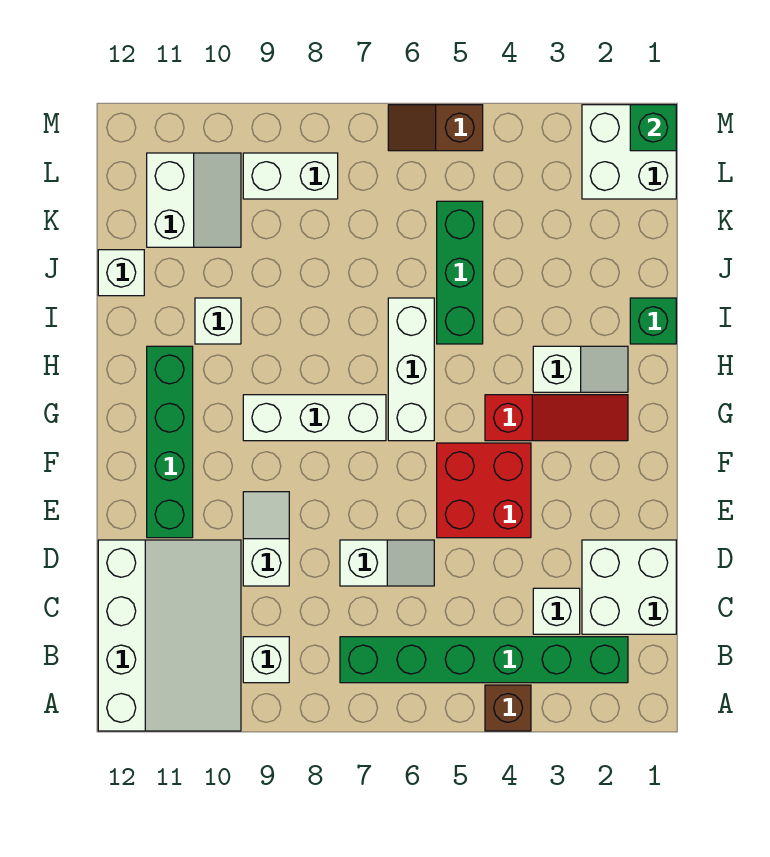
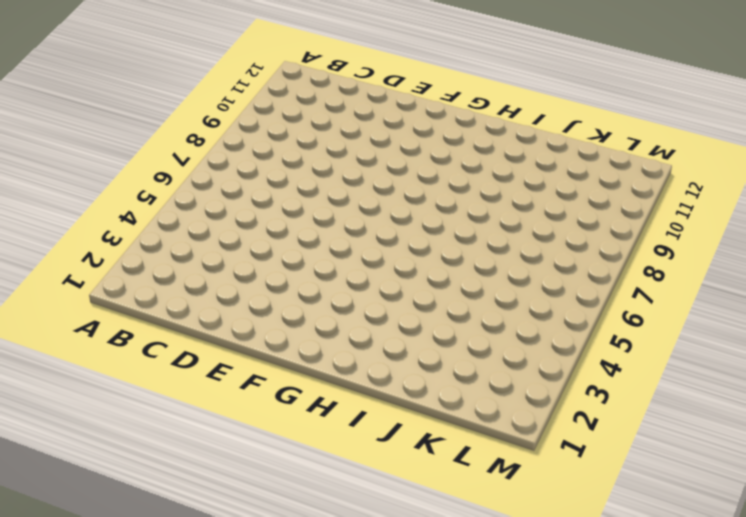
none -> brown brick A4 level 1
none -> white slope A10:D12 level 1 top 12
none -> green brick B2:B7 level 1

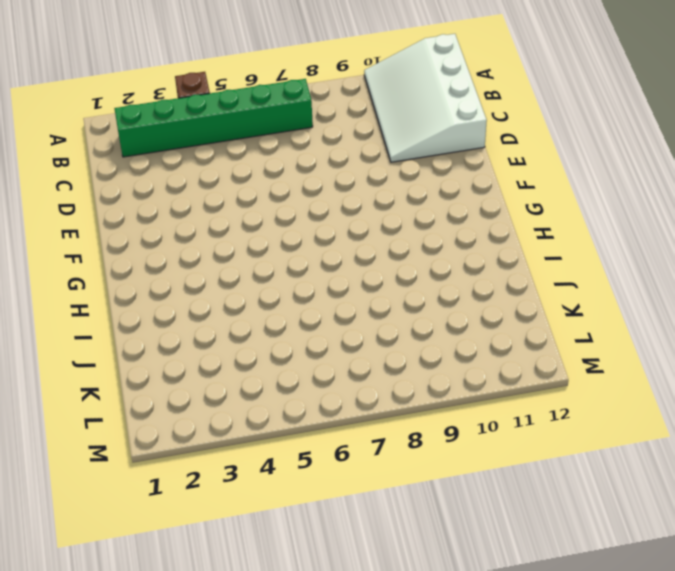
none -> white brick B9 level 1
none -> white brick C1:D2 level 1
none -> white brick C3 level 1

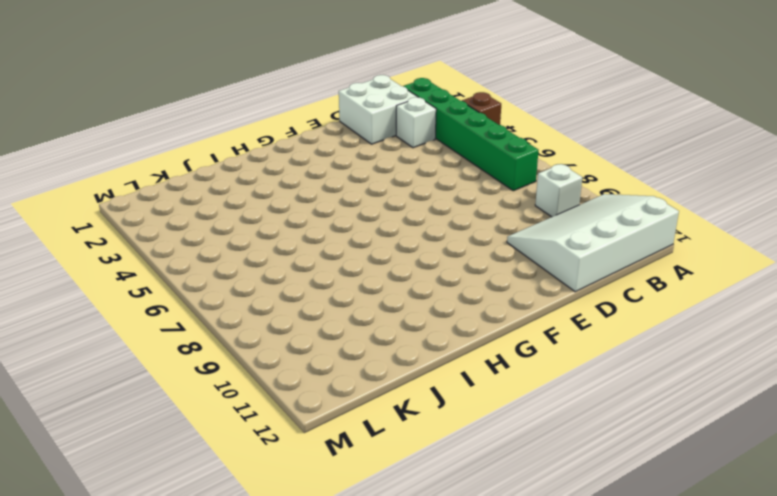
none -> white slope D6:D7 level 1 top 7
none -> white slope D9:E9 level 1 top D
none -> red brick E4:F5 level 1

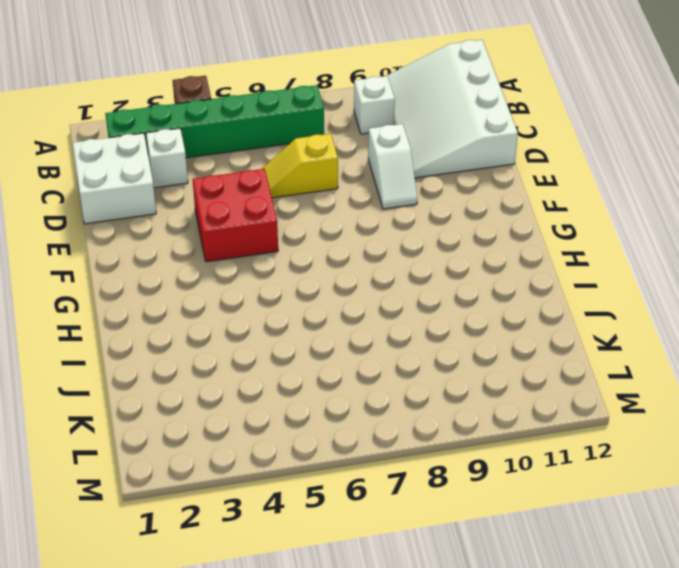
yellow slope D6:D7 level 1 top 7 -> white slope D6:D7 level 1 top 7
none -> green brick E11:H11 level 1
none -> red slope G2:G4 level 1 top 4
none -> white brick G6:I6 level 1

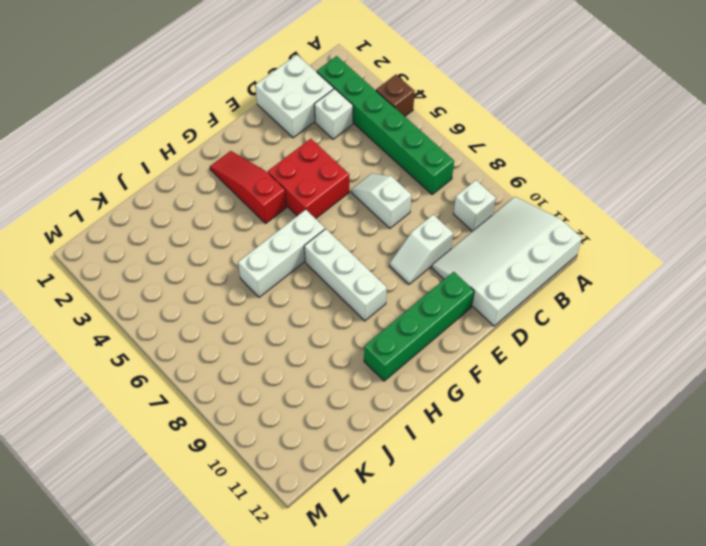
none -> white slope H2:H3 level 1 top 3
none -> green brick I1 level 1
none -> green brick I5:K5 level 1

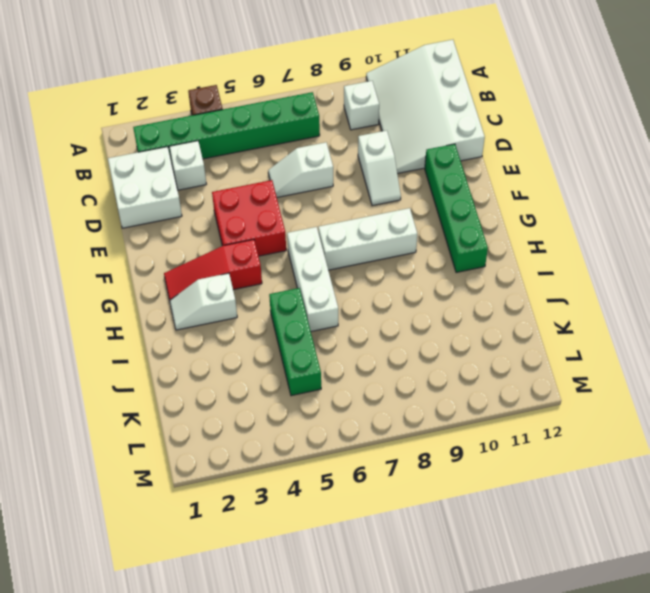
none -> green brick I1 level 1
none -> white brick I10 level 1
none -> white brick J12 level 1

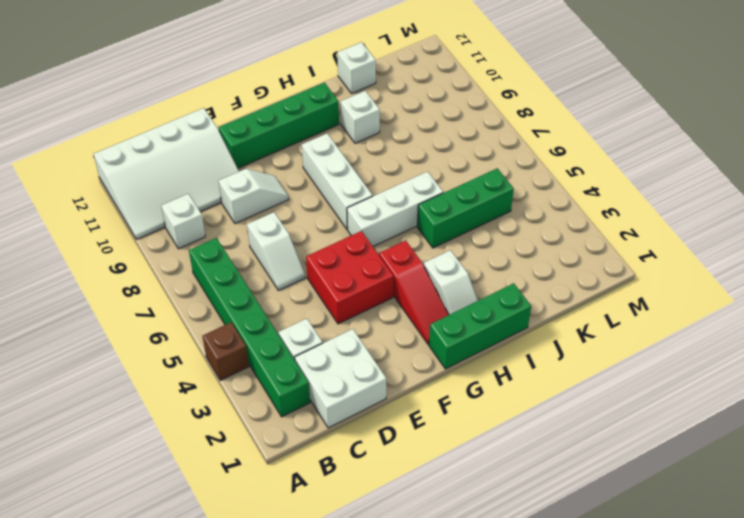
green brick G1:I1 level 1 -> green brick I1 level 1
none -> white slope K10:L11 level 1 top 11
none -> white brick L1:M2 level 1
none -> white brick L8:L9 level 1

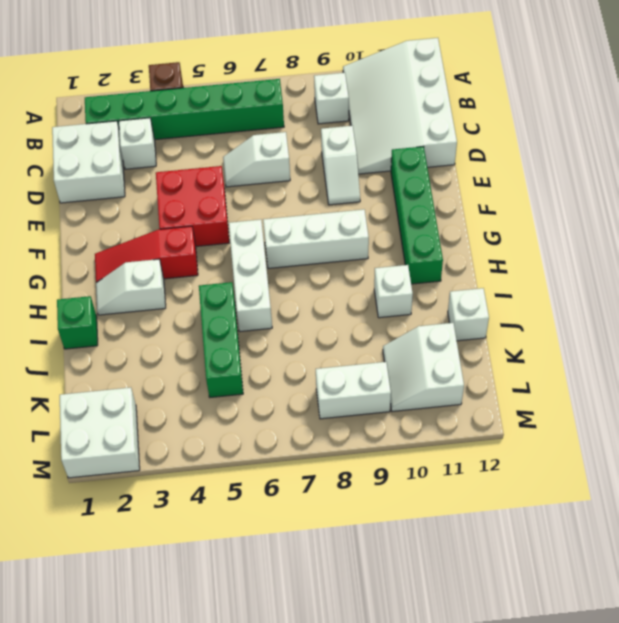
none -> brown slope M5:M6 level 1 top 5
none -> green brick M1 level 2

